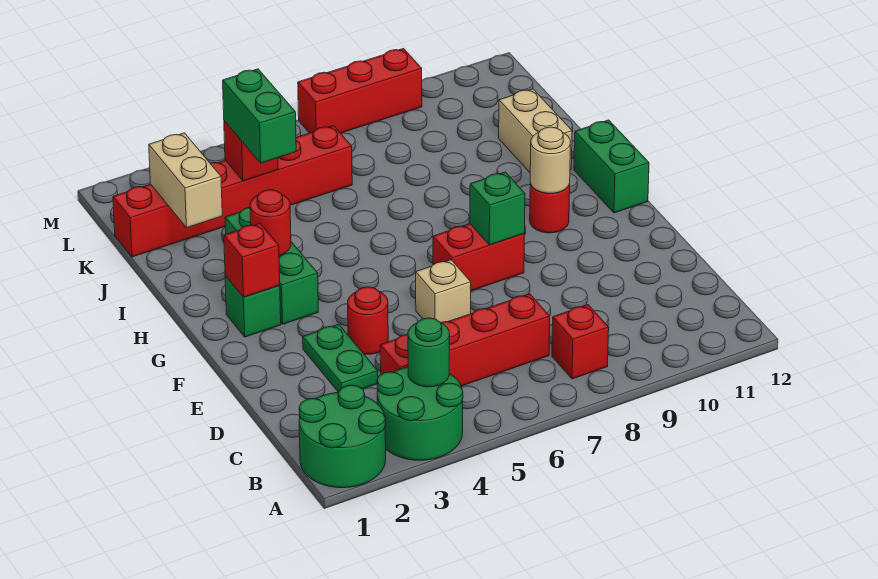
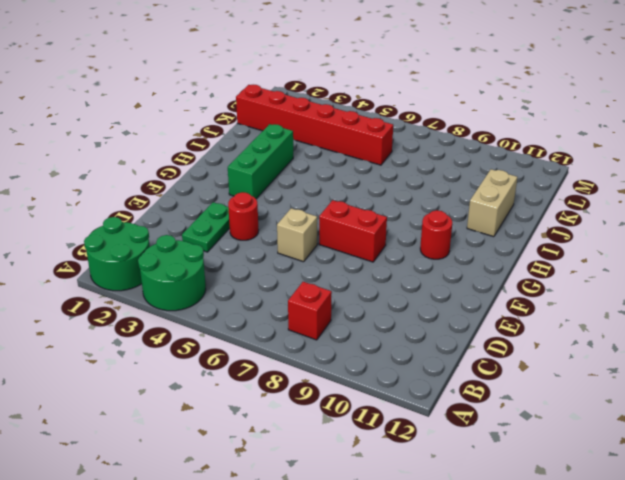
none -> red brick C4:C7 level 1
none -> green brick G2 level 1
none -> green brick G12:H12 level 1

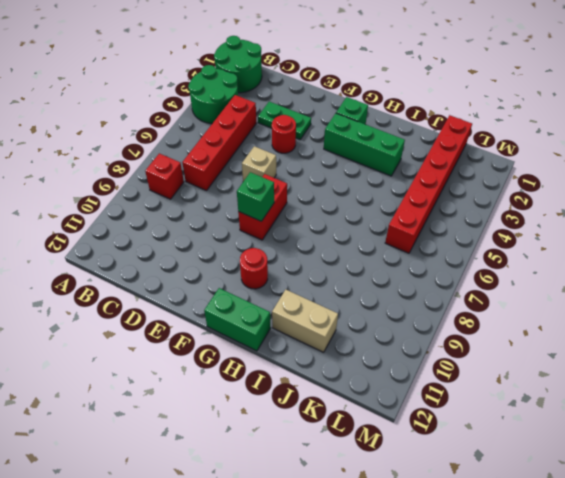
none -> red brick M7:M9 level 1
none -> green round brick B4 level 2
none -> red brick G2 level 2

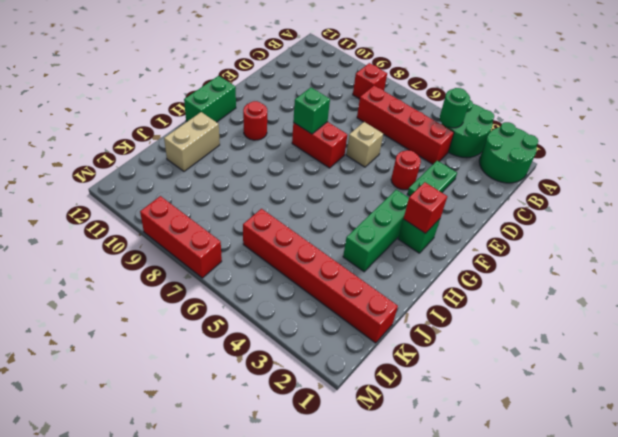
none -> tan round brick G10 level 2
none -> red round brick H3 level 2
none -> tan brick J2:K2 level 2

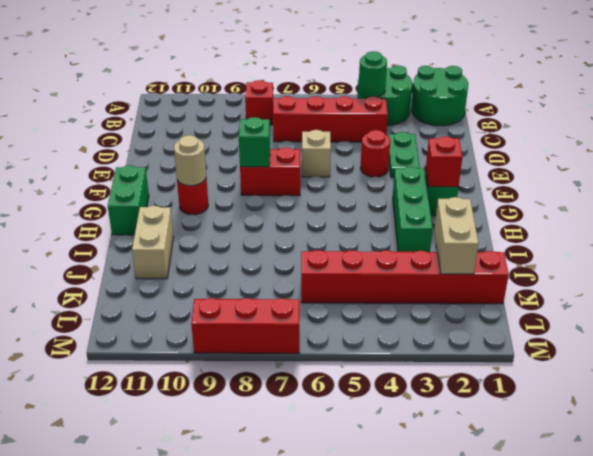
none -> red round brick H3 level 2
none -> red brick K4 level 2
none -> green brick J4:K4 level 3

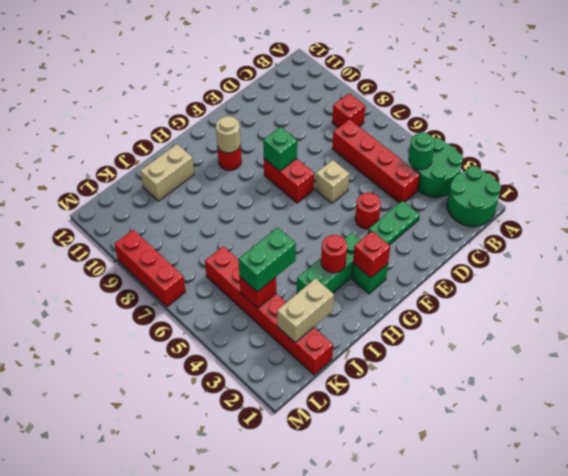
none -> green brick G12:H12 level 1

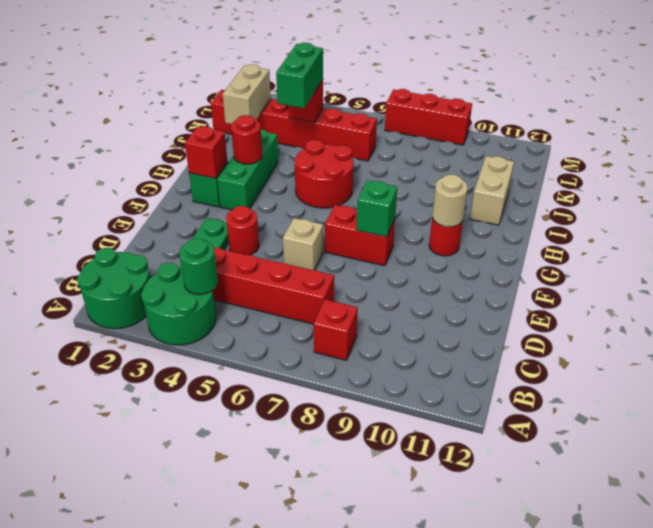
red round brick H5:I6 level 1 -> none
none -> green brick G12:H12 level 1

